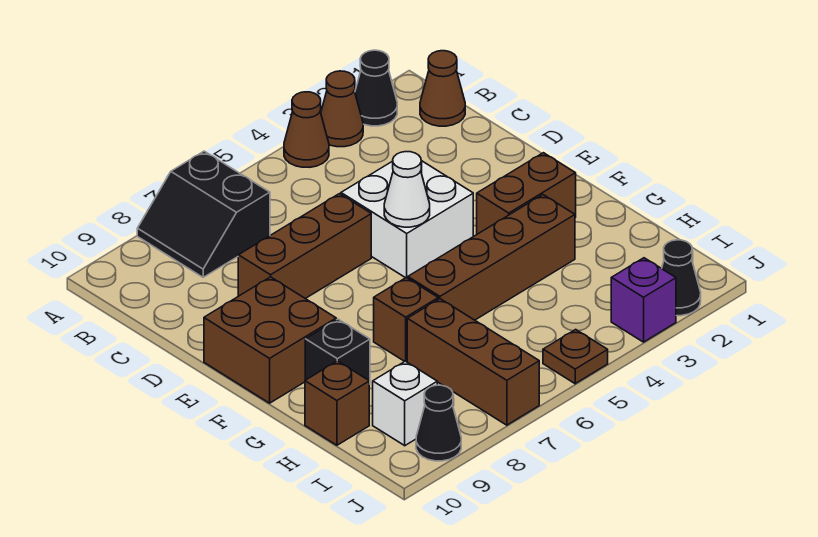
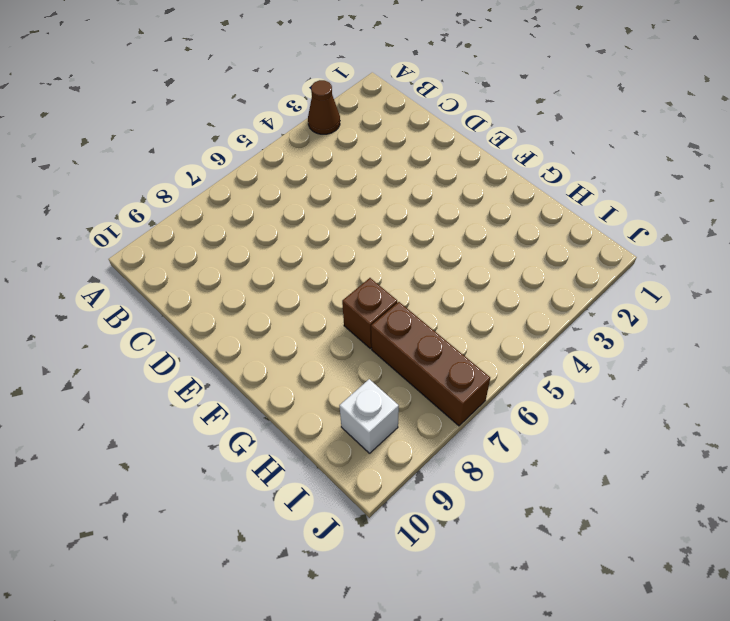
none -> black cone A2 level 1
none -> brown cone A4 level 1
none -> black slope A7:B8 level 1 top 7

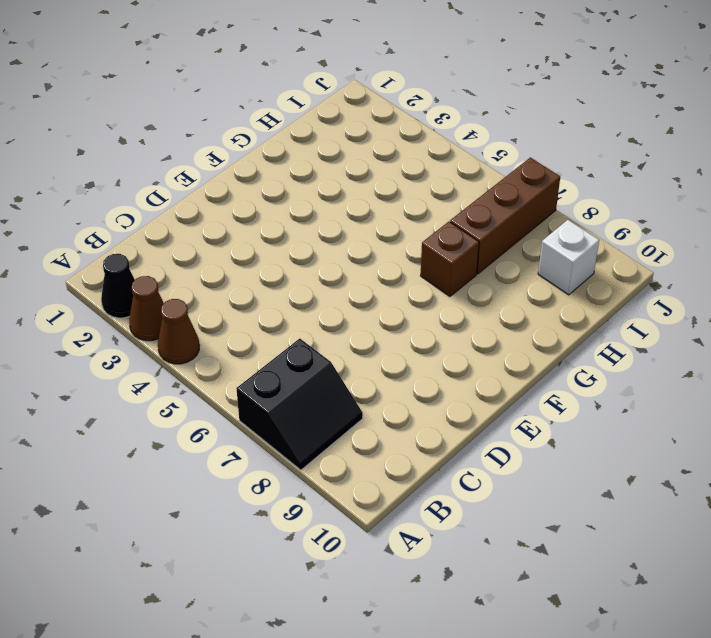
none -> brown cone B1 level 1
none -> white brick D4:E5 level 1
none -> brown brick D6:D8 level 1

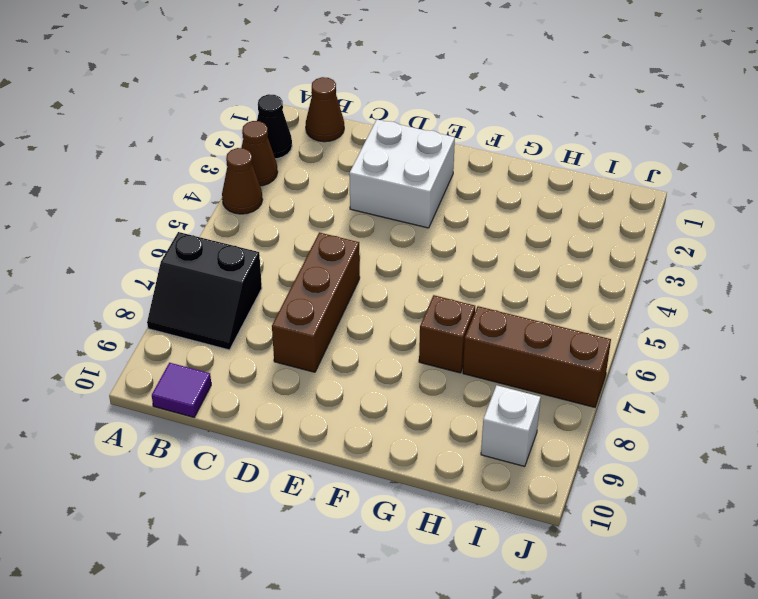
purple tile B10 level 1 -> none
white brick D2:E3 level 1 -> white brick D4:E5 level 1
none -> brown brick E9:F10 level 1
none -> brown brick F2:F3 level 1
none -> brown brick G3:G6 level 1

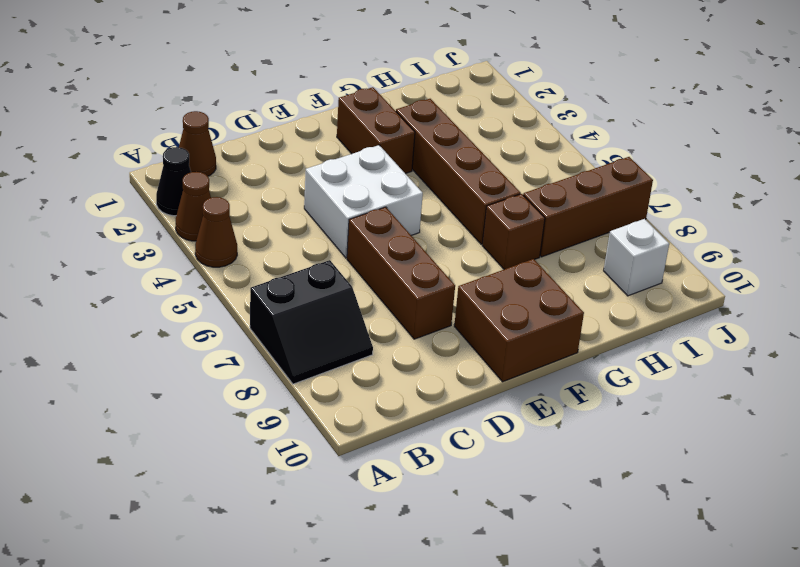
none -> black brick G9 level 1
none -> brown brick H10 level 1
none -> black cone J2 level 1

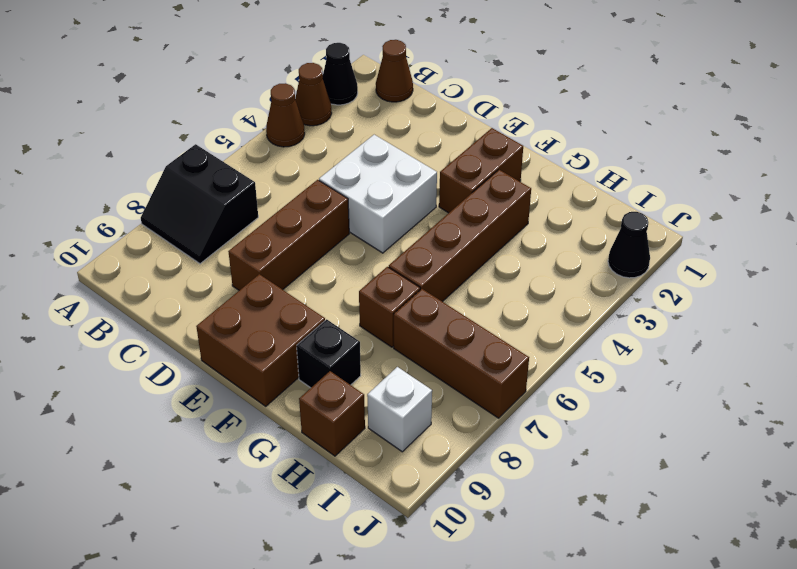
none -> purple brick J3 level 1
none -> brown plate J5 level 1
none -> black cone J9 level 1

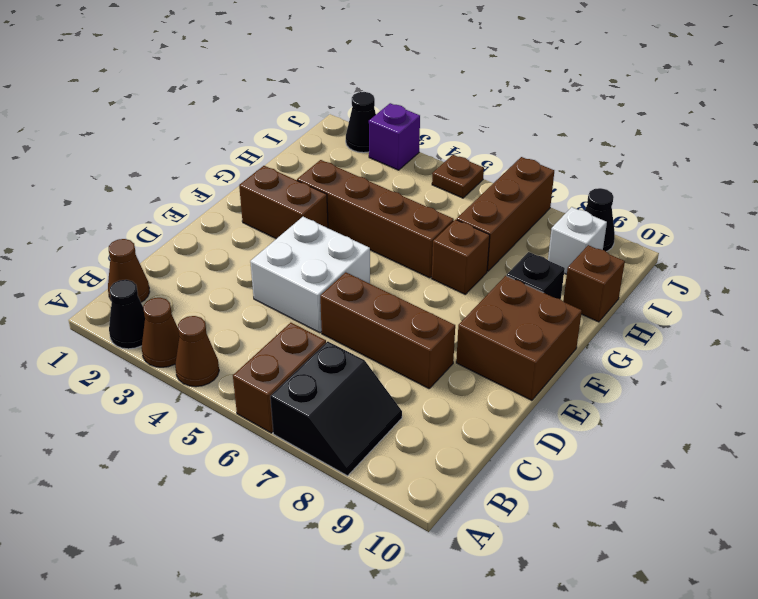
brown brick A6:B6 level 1 -> none
none -> white cone E5 level 2

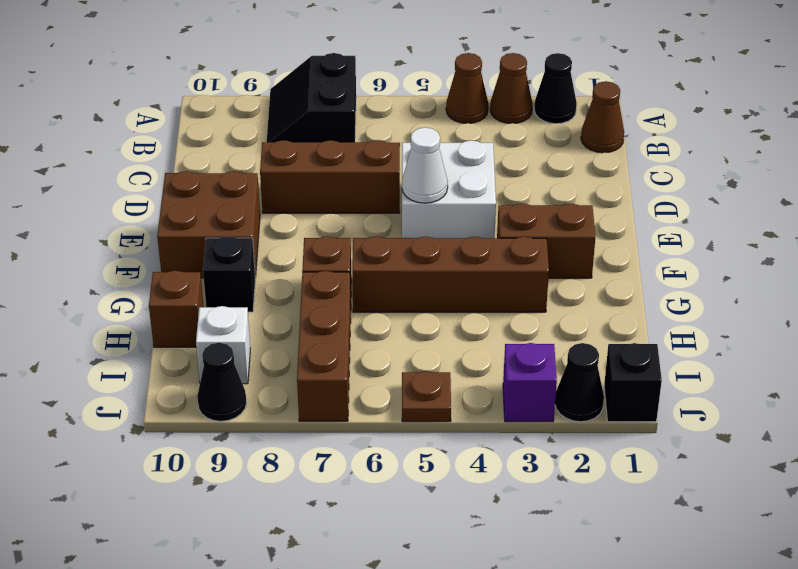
black brick J1 level 1 -> none

